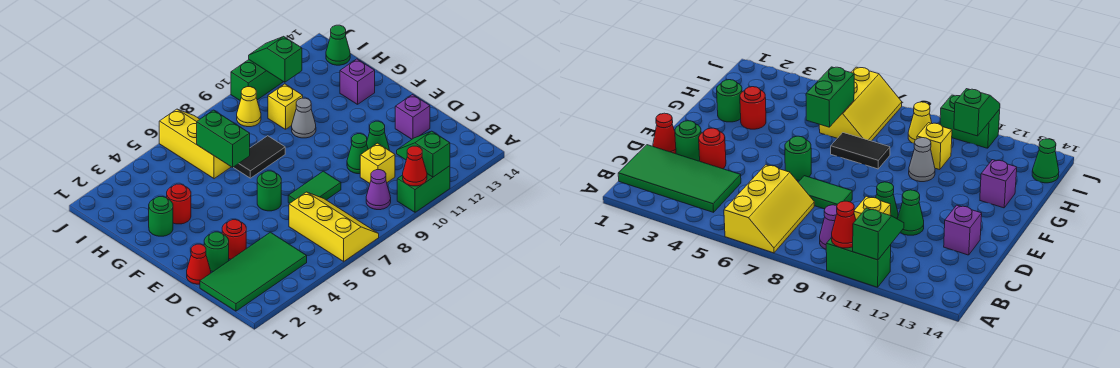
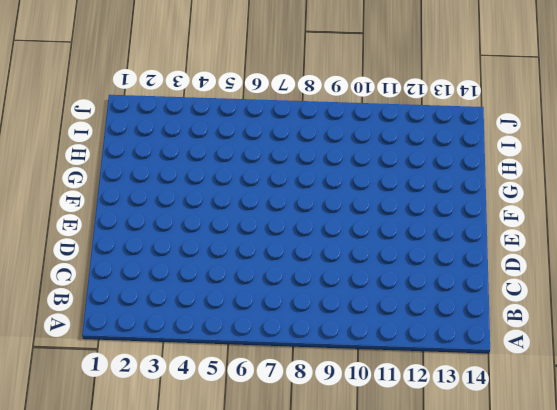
none -> yellow slope A6:C7 level 1 top 6
none -> green brick A10:A11 level 1
none -> green tile B1:C4 level 1

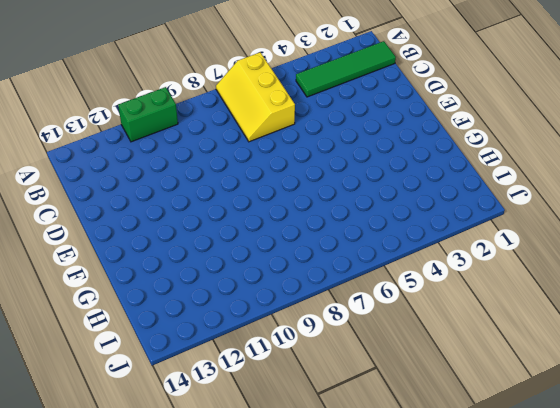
green tile B1:B4 level 1 -> green tile B1:C4 level 1
none -> purple cone B9 level 1
none -> yellow brick C10 level 1
none -> red cone D1 level 1

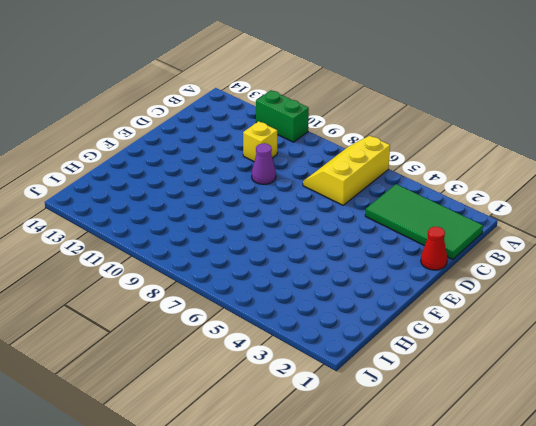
purple cone D9 level 1 -> purple cone B9 level 1
none -> green round brick D2 level 1
none -> red round brick D3 level 1
none -> green tile D7:D8 level 1

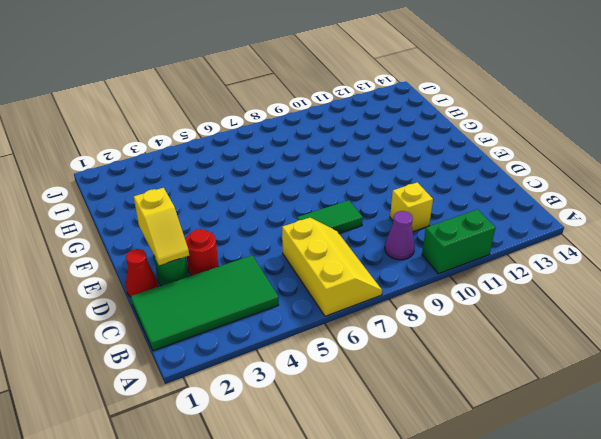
yellow slope D2:E2 level 2 top E -> none
none -> green cone D10 level 1
none -> green cone D11 level 1
none -> purple brick D13 level 1

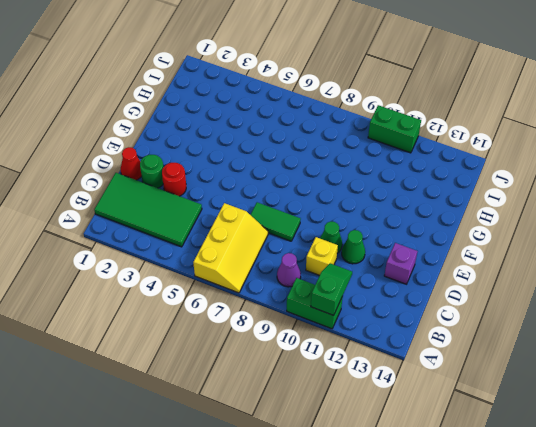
none -> green round brick E6 level 1
none -> green round brick G2 level 1
none -> red round brick G3 level 1

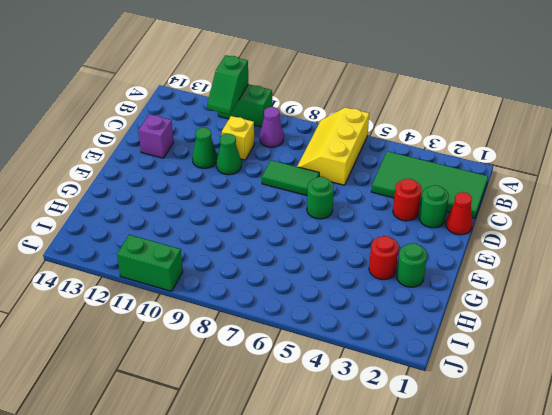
none -> black tile G7:G8 level 1
none -> grey cone G10 level 1
none -> purple brick G13 level 1

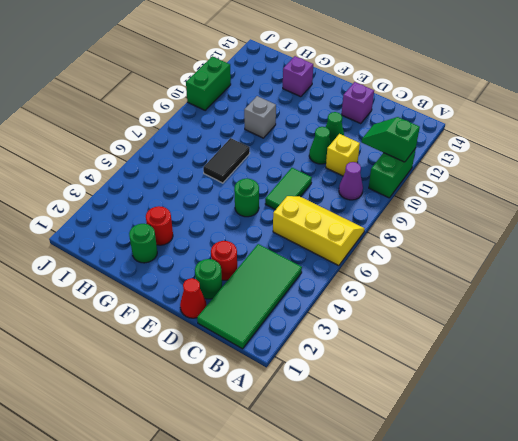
grey brick G10 level 1 -> grey cone G10 level 1
none -> yellow slope H6:J7 level 1 top 6
none -> yellow brick H10 level 1
none -> yellow cone I9 level 1

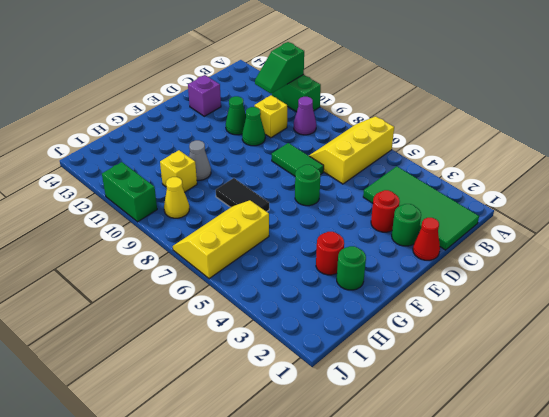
none -> purple brick G13 level 1
none -> green cone I14 level 1
none -> red cone A10 level 2

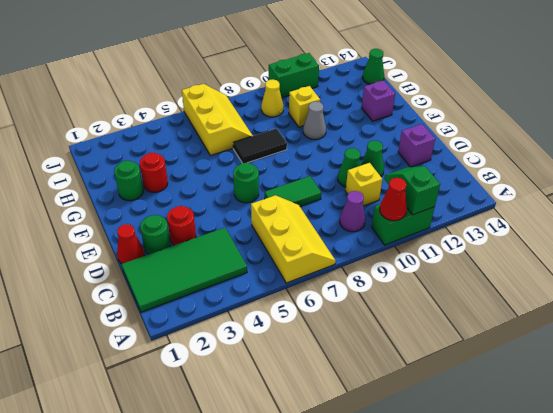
none -> green brick G6:H6 level 2
none -> green slope I11:J11 level 2 top I

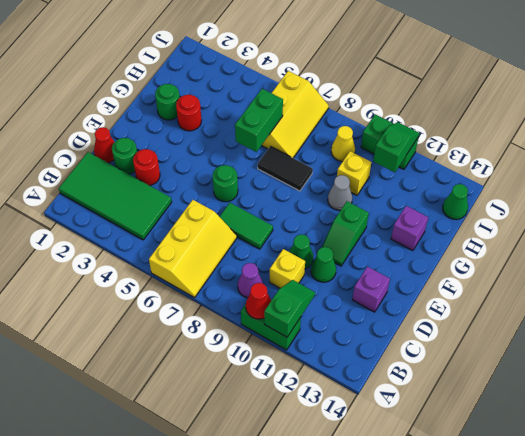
green slope E11:F11 level 1 top F -> none

